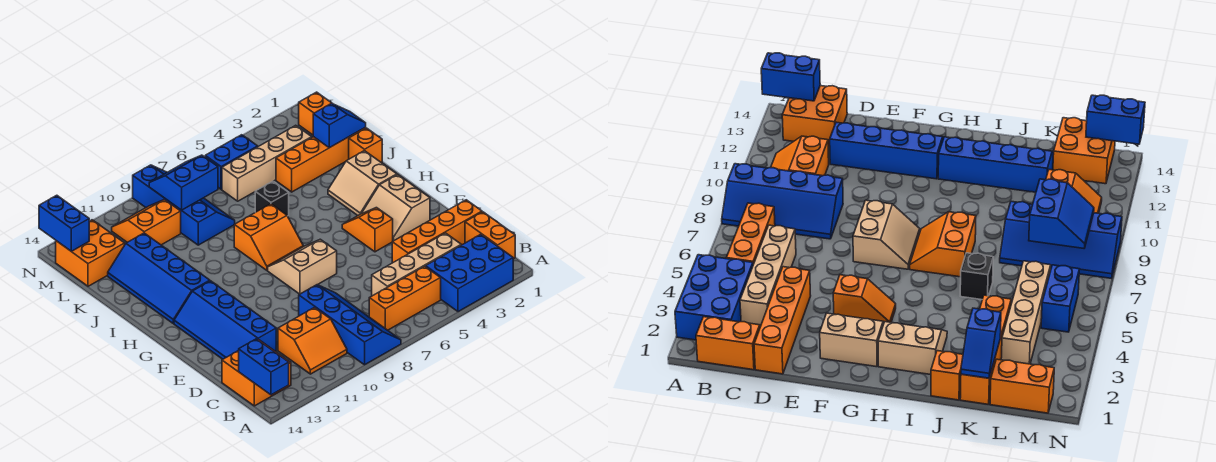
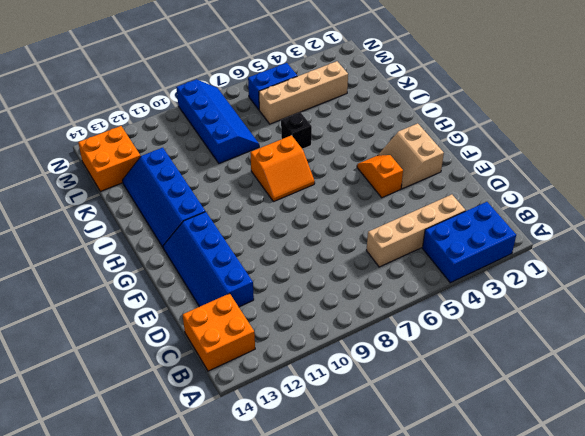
none -> blue slope A8:D9 level 1 top 9
none -> orange brick B1:C1 level 1
none -> orange brick B5:B7 level 1

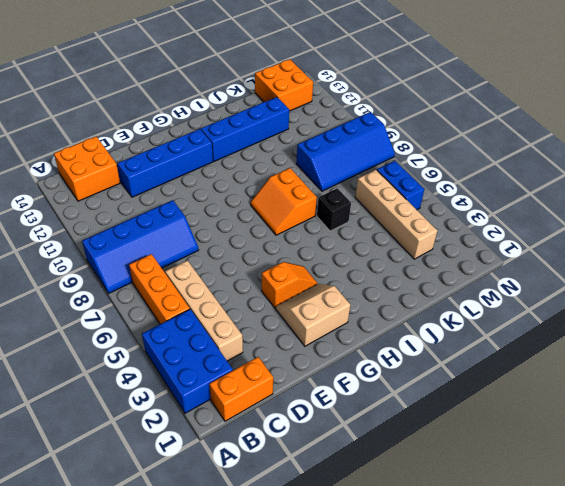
none -> orange slope B10:C11 level 1 top C
none -> orange brick D1:D4 level 1
none -> tan slope F7:G8 level 1 top F

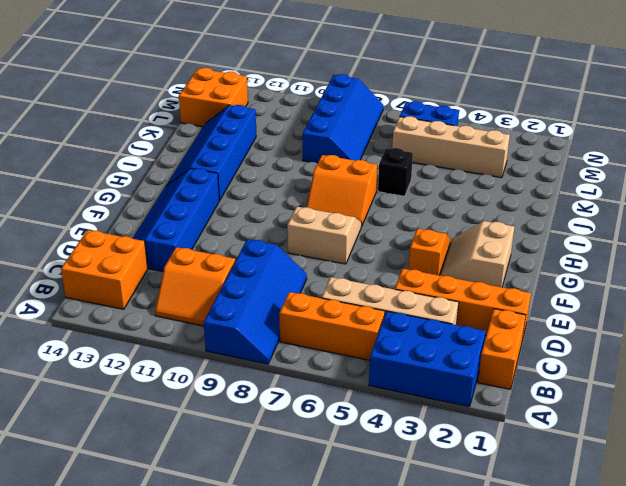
none -> tan slope H2:I3 level 1 top 2
none -> orange brick J1 level 1
none -> orange brick K1:K4 level 1

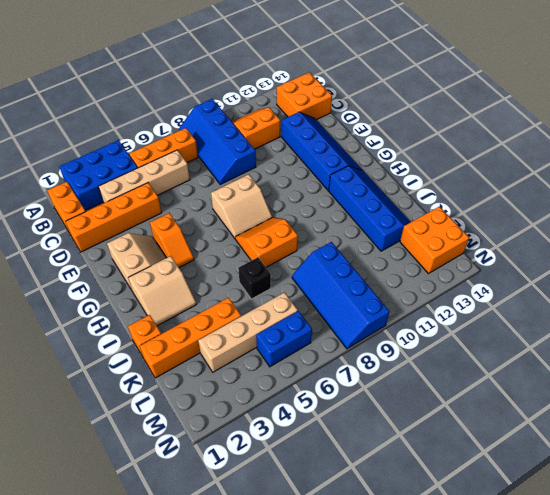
tan slope H2:I3 level 1 top H -> tan slope H2:I3 level 1 top 2
none -> orange brick L1:M1 level 1
none -> orange slope L10:M11 level 1 top L
none -> blue brick A14:B14 level 2

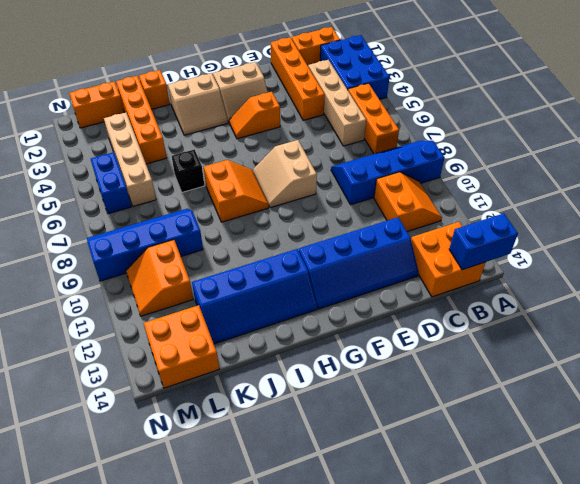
none -> blue slope K1:K2 level 2 top 2
none -> blue slope L8:M9 level 2 top L
none -> blue brick M14:N14 level 2

